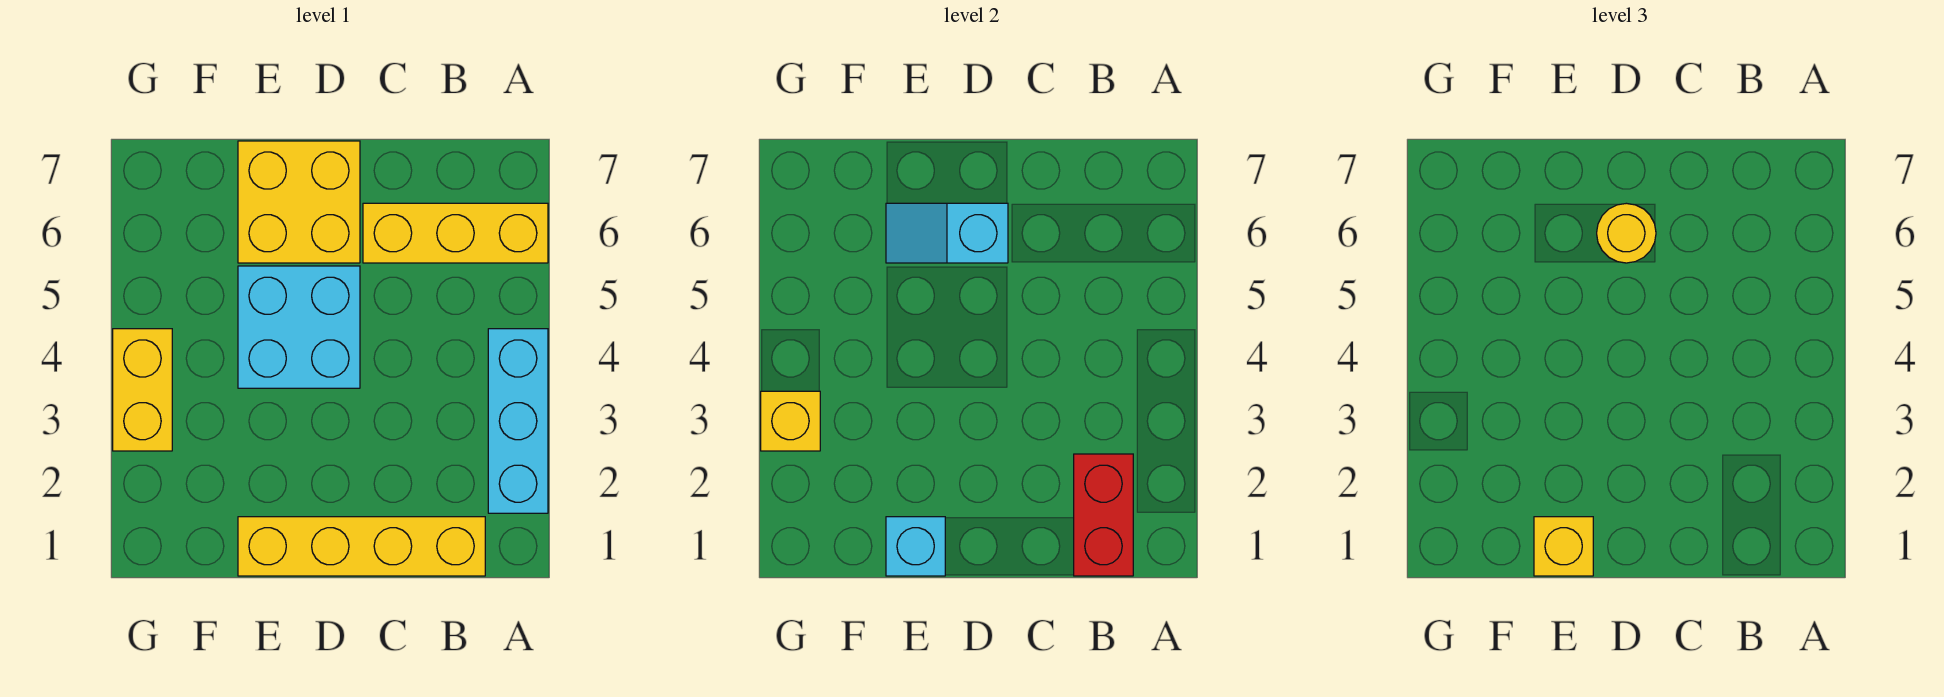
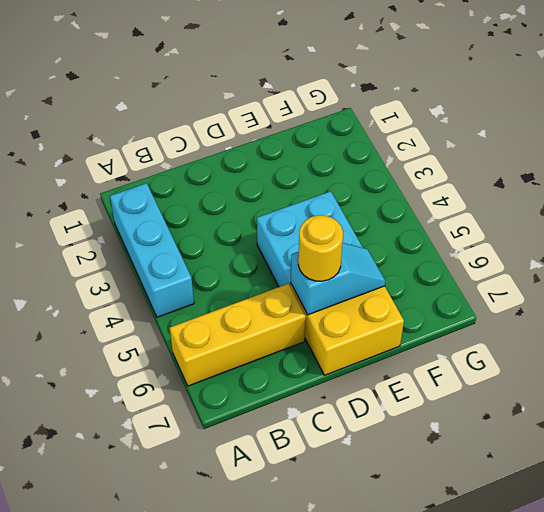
none -> yellow brick B1:E1 level 1
none -> yellow brick G3:G4 level 1
none -> red brick B1:B2 level 2

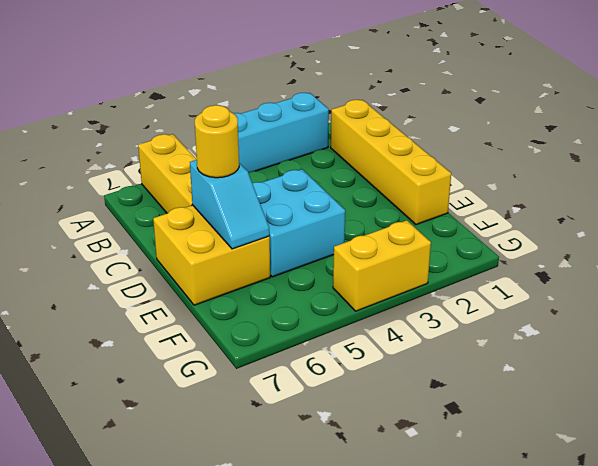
none -> red brick B1:B2 level 2
none -> cyan brick E1 level 2
none -> yellow brick G3 level 2

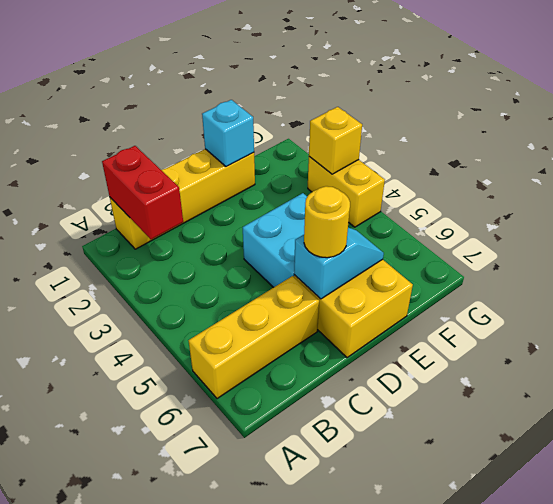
none -> cyan brick A2:A4 level 1
none -> yellow brick E1 level 3

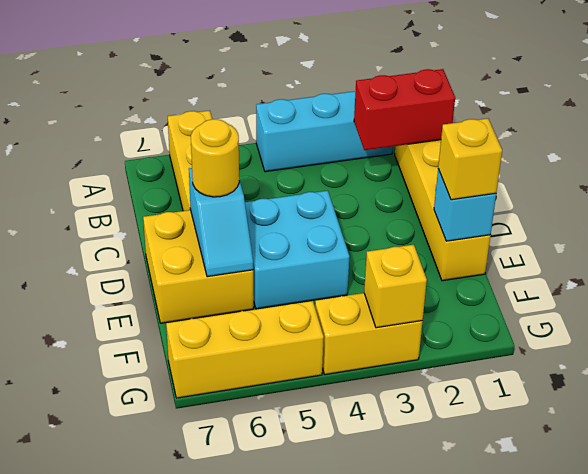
yellow brick G5:G7 level 1 -> none

